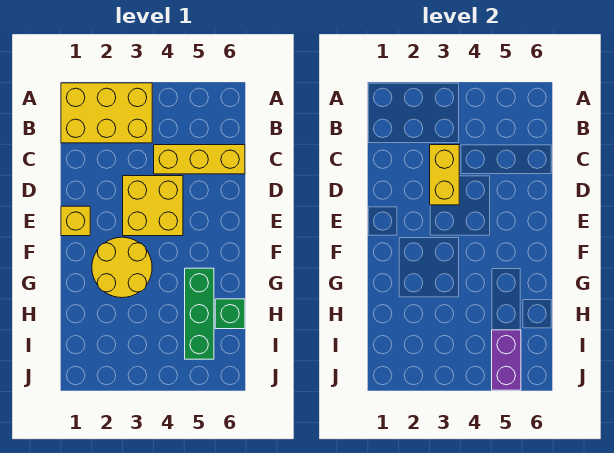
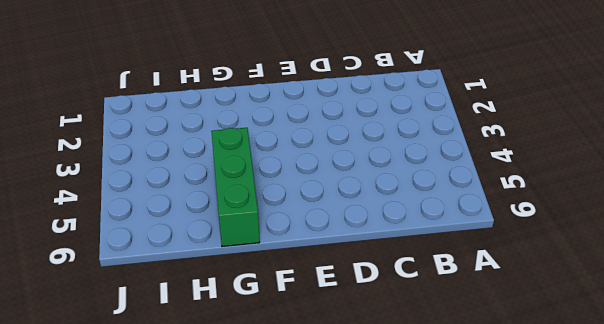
green brick G4:G6 level 1 -> green brick G5:I5 level 1
none -> yellow brick A1:B3 level 1
none -> yellow brick C4:C6 level 1

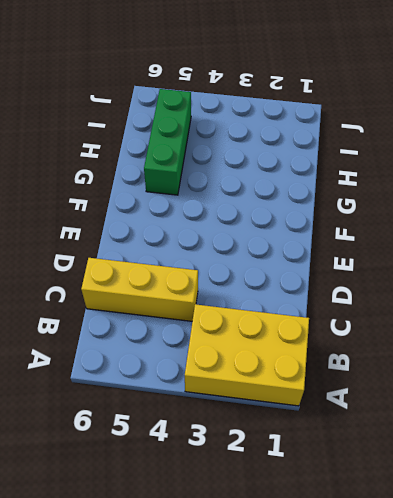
none -> yellow brick D3:E4 level 1
none -> yellow brick E1 level 1

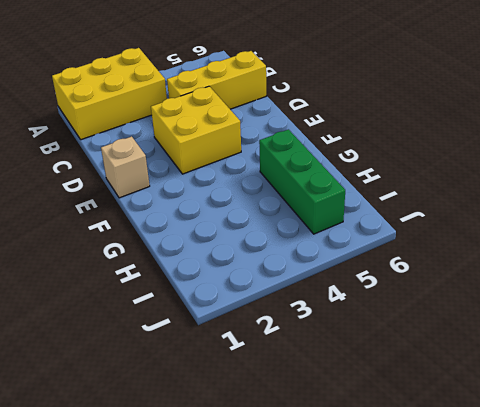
tan brick E1 level 1 -> yellow brick E1 level 1
none -> yellow round brick F2:G3 level 1
none -> green brick H6 level 1

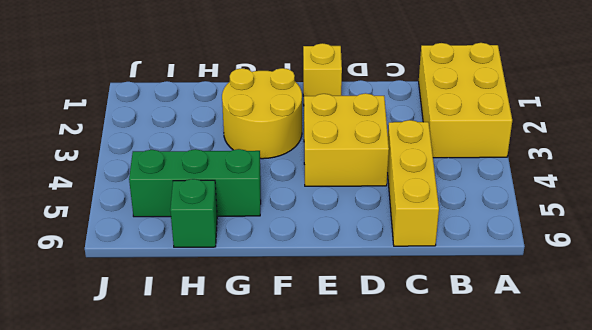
none -> yellow brick C3:D3 level 2
none -> purple brick I5:J5 level 2

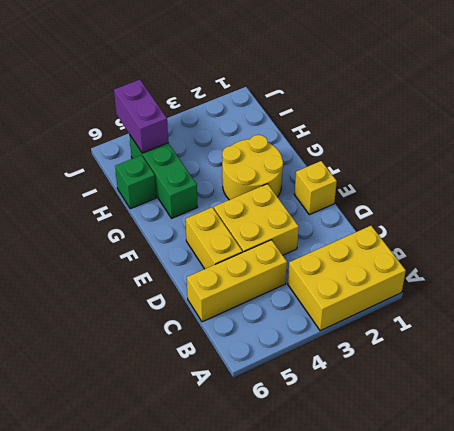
yellow brick D5:E5 level 1 -> yellow brick C3:D3 level 2

